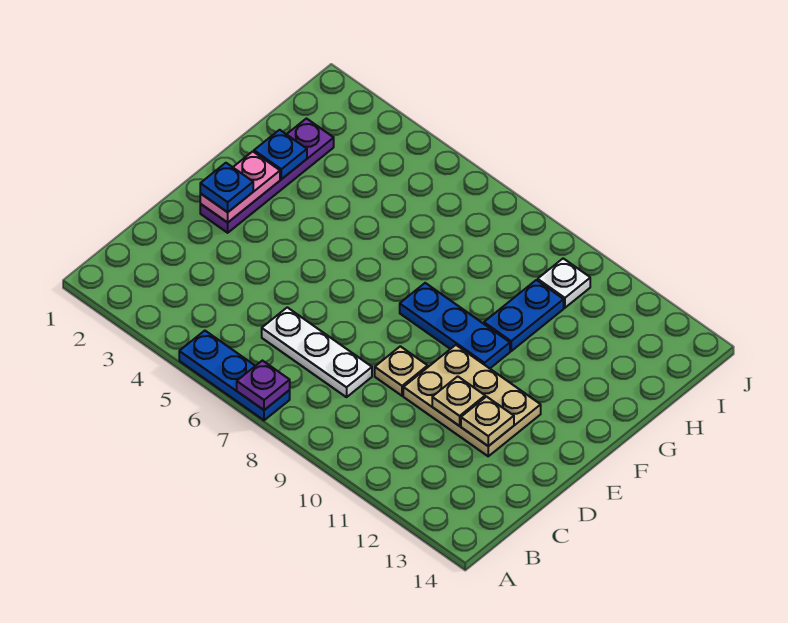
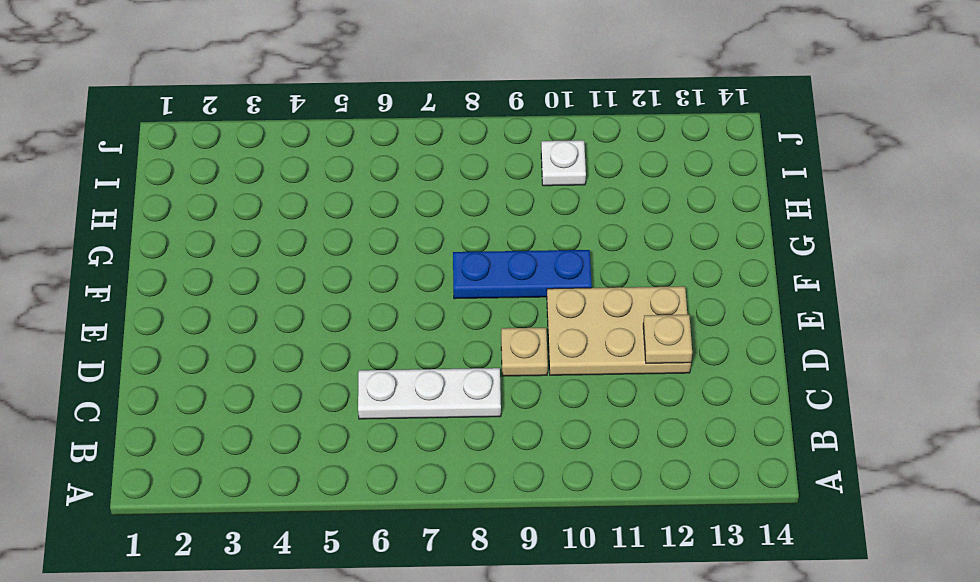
none -> blue plate A5:A7 level 1
none -> purple plate E2:H2 level 1
none -> blue plate G10:H10 level 1

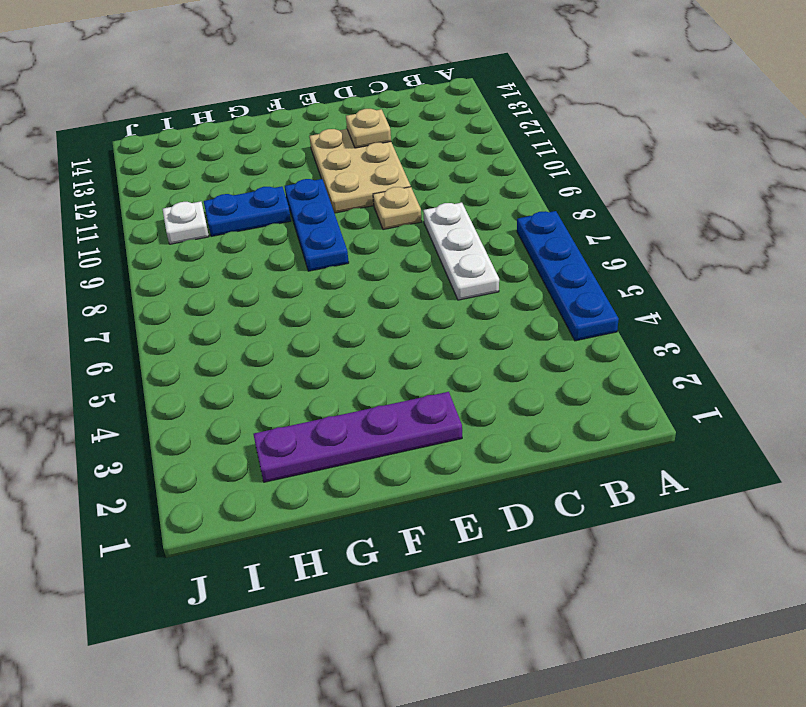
blue plate A4:A7 level 1 -> blue plate A5:A7 level 1
none -> purple plate A7 level 2
none -> tan plate D11 level 2
none -> pink plate E2:F2 level 2

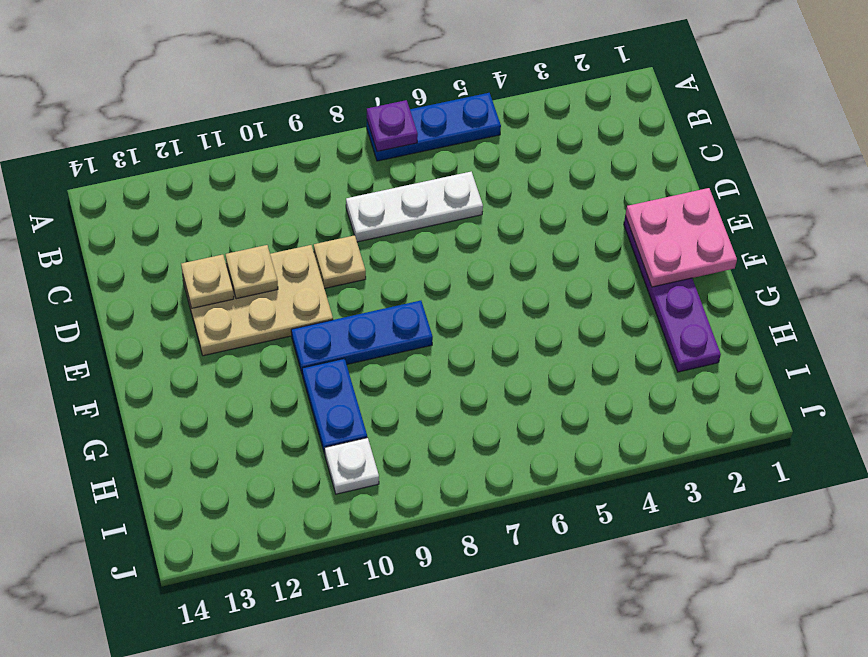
pink plate E1:F2 level 2 -> pink plate E2:F2 level 2
none -> blue plate G2 level 2
none -> blue plate E2 level 3

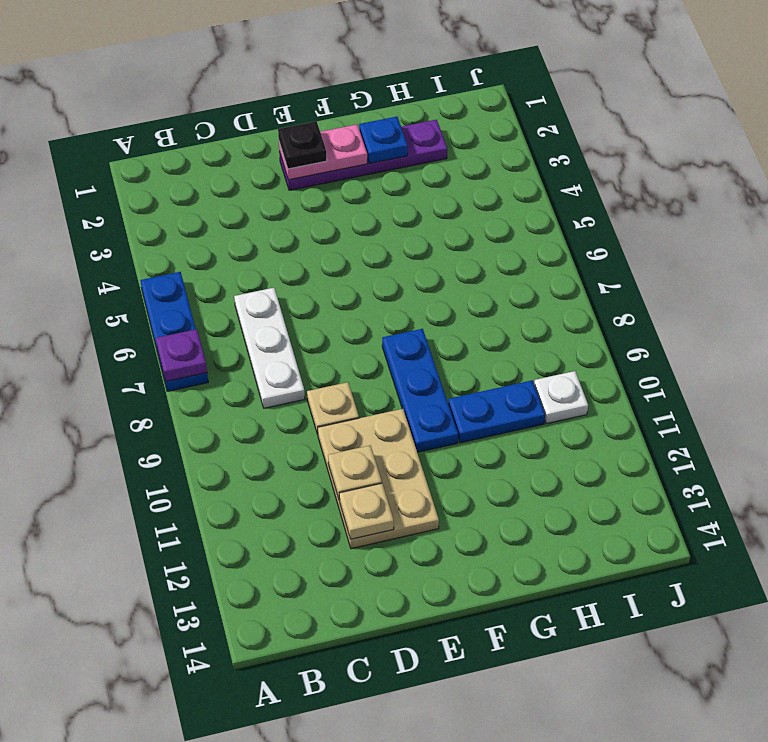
black plate E2 level 3 -> blue plate E2 level 3

